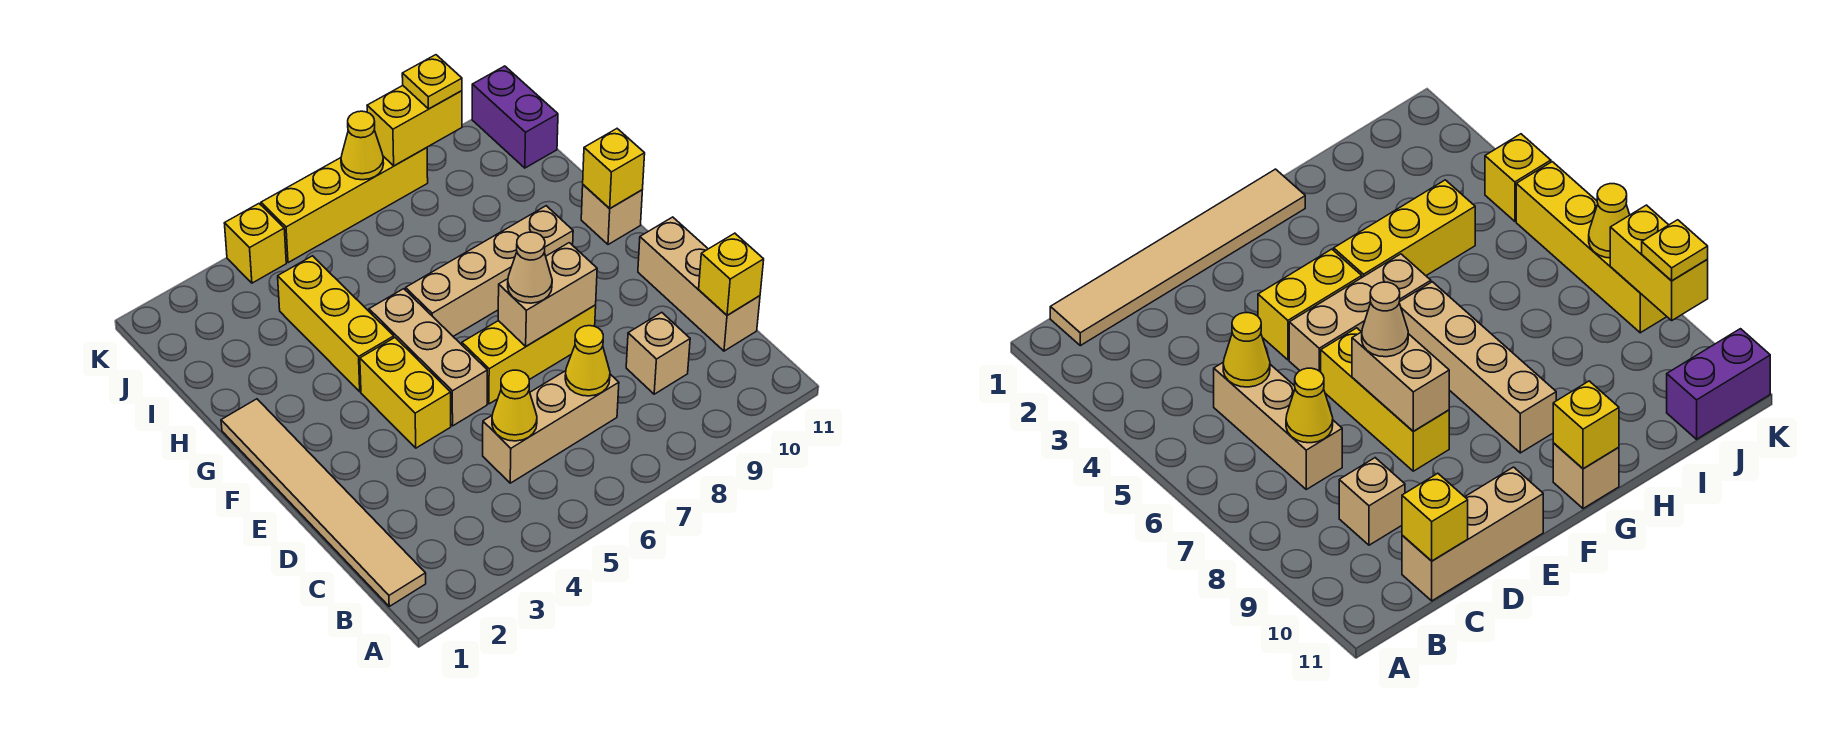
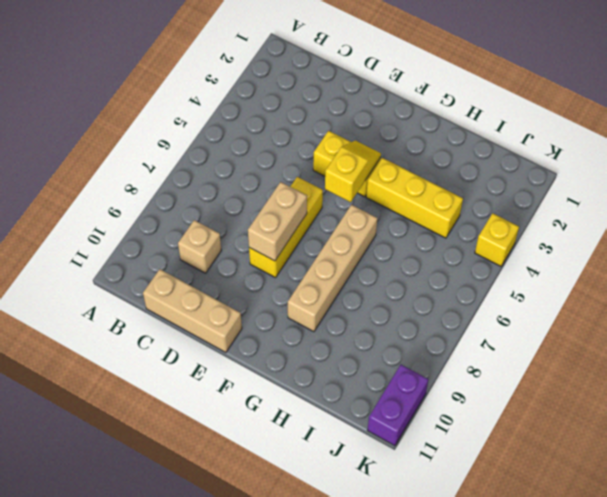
yellow slope F4:F5 level 2 top 5 -> none
purple brick K10:K11 level 1 -> purple brick J11:K11 level 1
none -> tan tile B1:G1 level 1
none -> tan brick C5:C7 level 1
none -> tan brick E5:G5 level 1

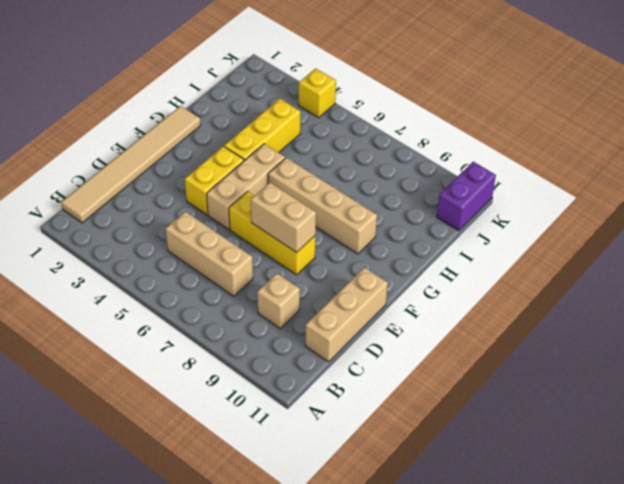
none -> tan brick G11 level 1
none -> yellow brick K5:K8 level 1
none -> yellow cone C5 level 2

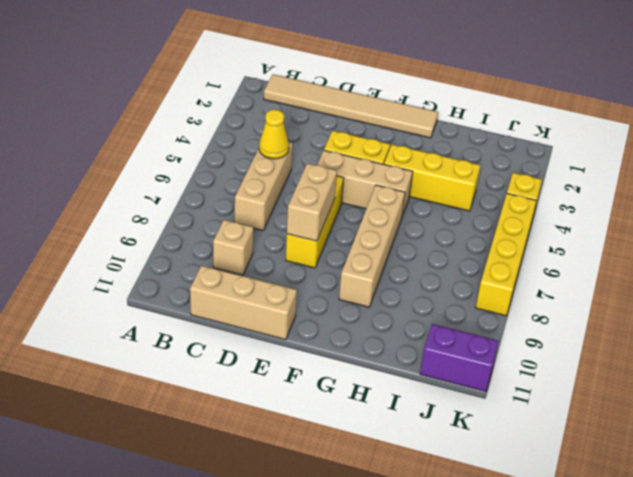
none -> tan brick G11 level 1
none -> yellow cone C7 level 2
none -> yellow brick C11 level 2

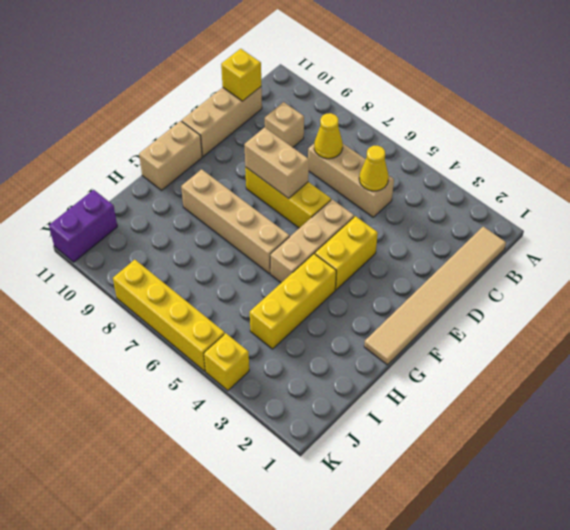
tan brick F11:G11 level 1 -> tan brick G11 level 1
none -> yellow brick G11 level 2
none -> yellow cone K7 level 2
none -> yellow brick K8:K9 level 2

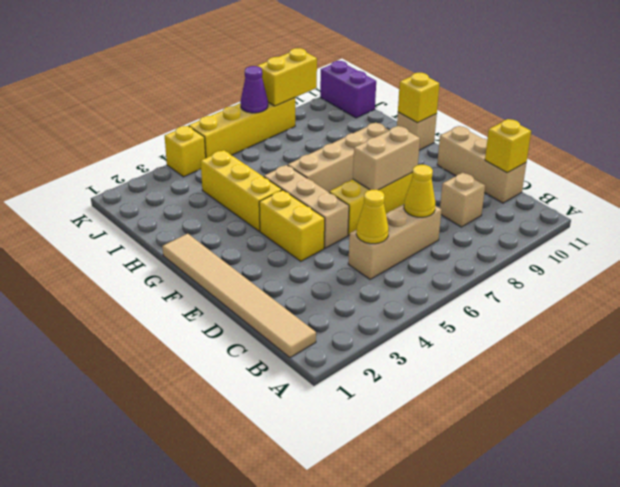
purple cone K7 level 2 -> yellow cone K7 level 2
none -> tan cone E7 level 3
none -> yellow plate K9 level 3

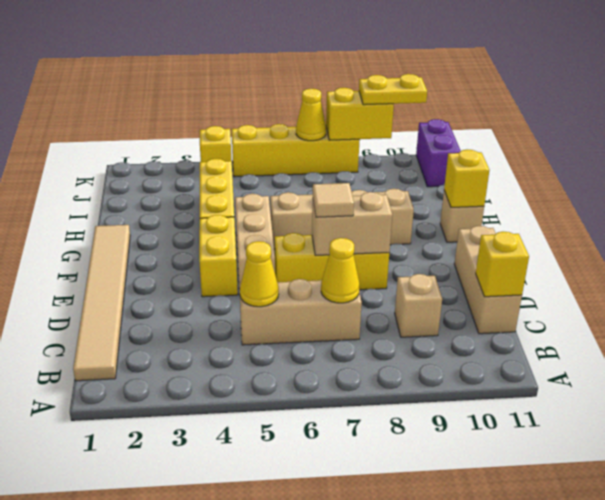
tan tile E7 level 3 -> tan cone E7 level 3
yellow plate K9:K10 level 3 -> yellow plate K9 level 3

